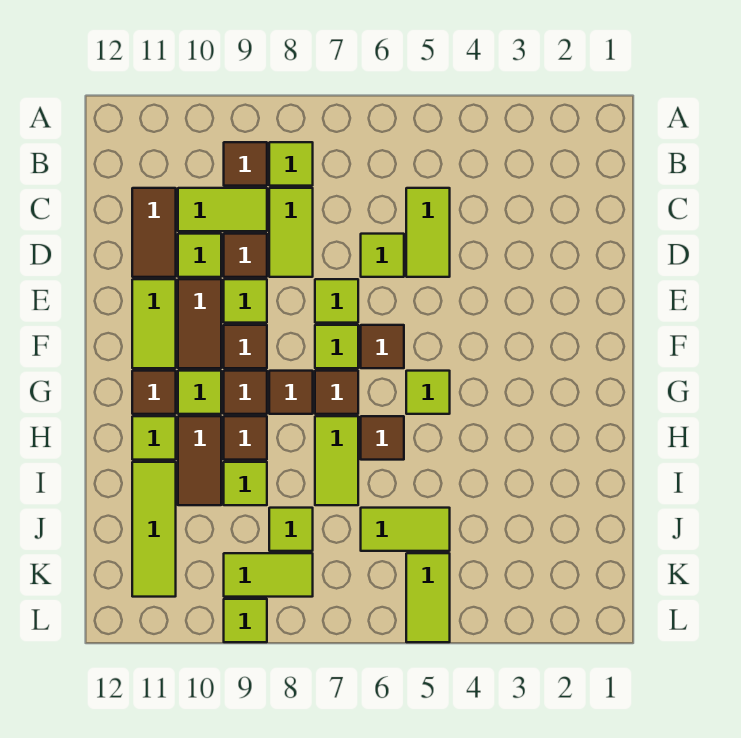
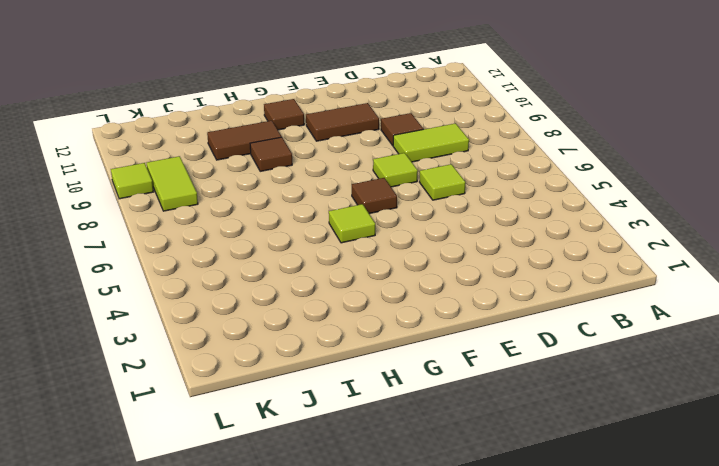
none -> lime tile B8 level 1
none -> brown tile B9 level 1
none -> lime tile C5:D5 level 1
none -> lime tile C9:C10 level 1

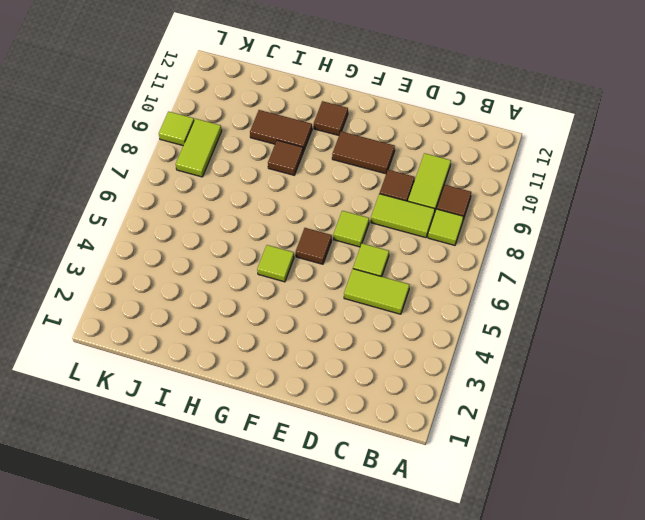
none -> brown tile C11:D11 level 1
none -> lime tile D10 level 1
none -> lime tile E9 level 1
none -> lime tile E11:F11 level 1

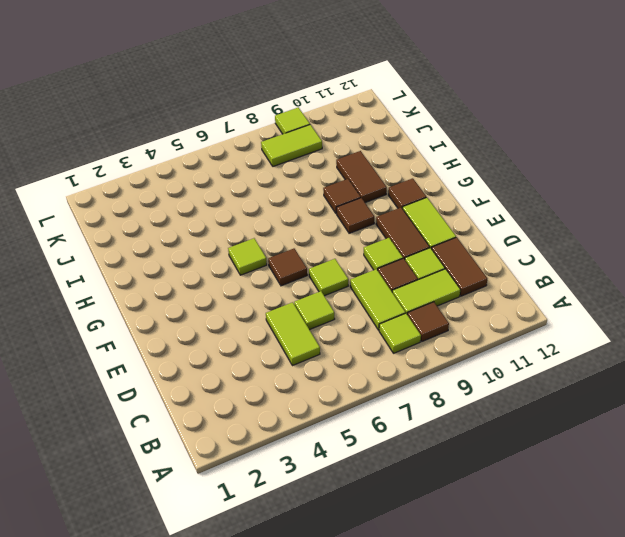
none -> lime tile F7 level 1
none -> brown tile F9 level 1
none -> brown tile G7 level 1
none -> brown tile G8 level 1

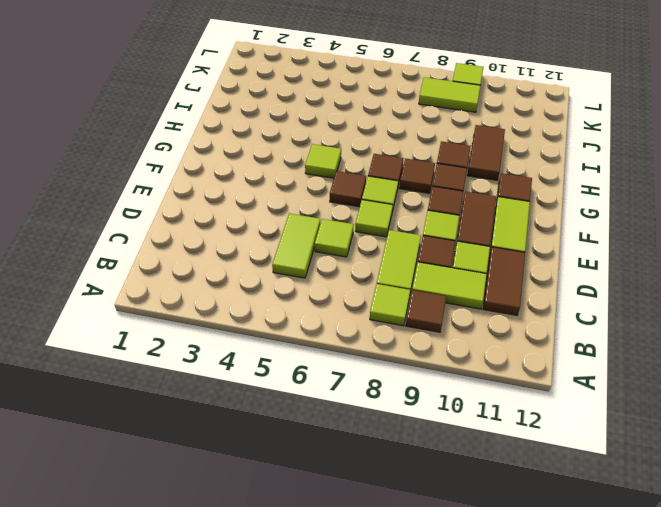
none -> lime tile G10 level 1
none -> brown tile H6 level 1
none -> lime tile H7:I7 level 1
none -> lime tile H11 level 1

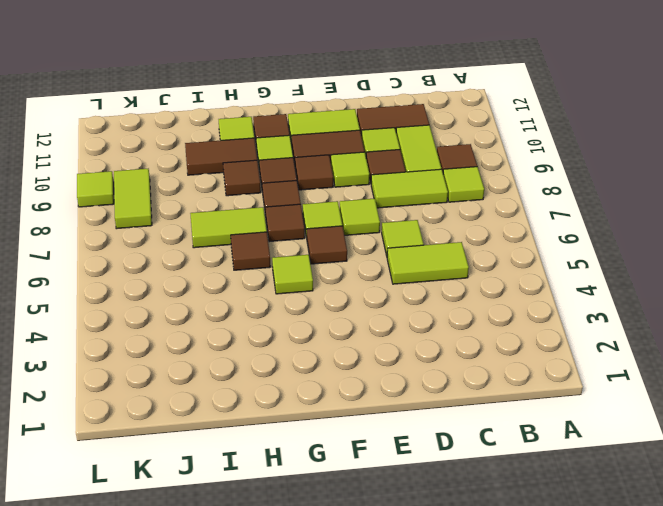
none -> lime tile I9 level 1
none -> lime tile I11:K11 level 1
none -> lime tile J5:J6 level 1
none -> lime tile J8 level 1

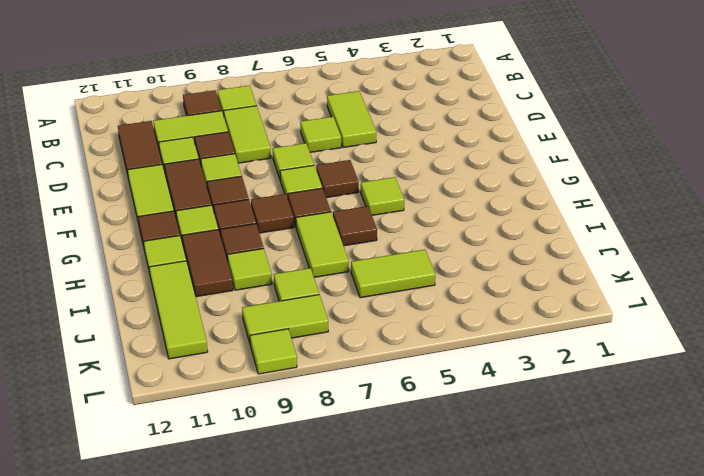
none -> lime tile K5:L5 level 1

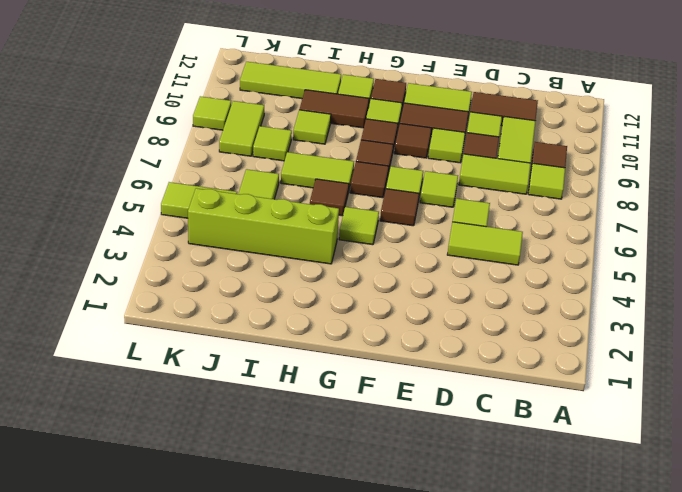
lime brick H4:K4 level 1 -> none
none -> brown tile H9 level 1

